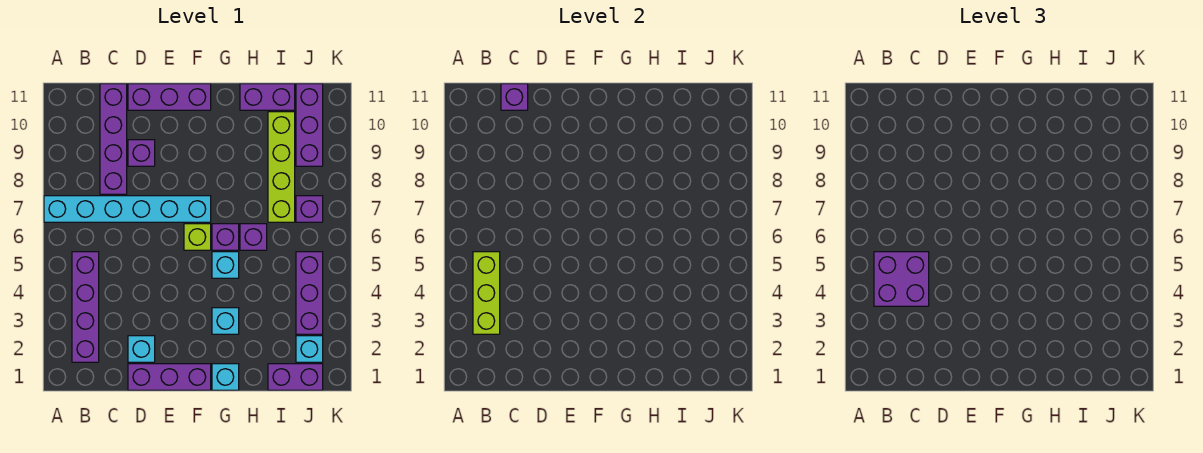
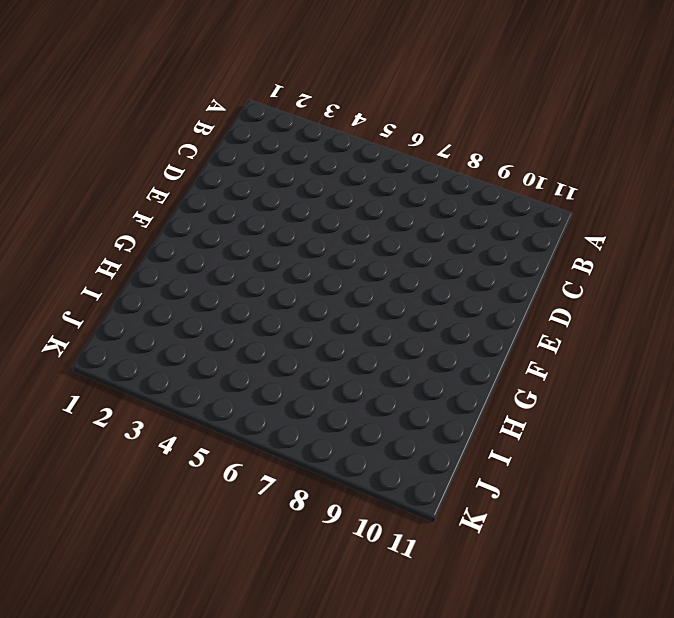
none -> cyan brick A7:F7 level 1
none -> purple brick B2:B5 level 1
none -> purple brick C8:C11 level 1

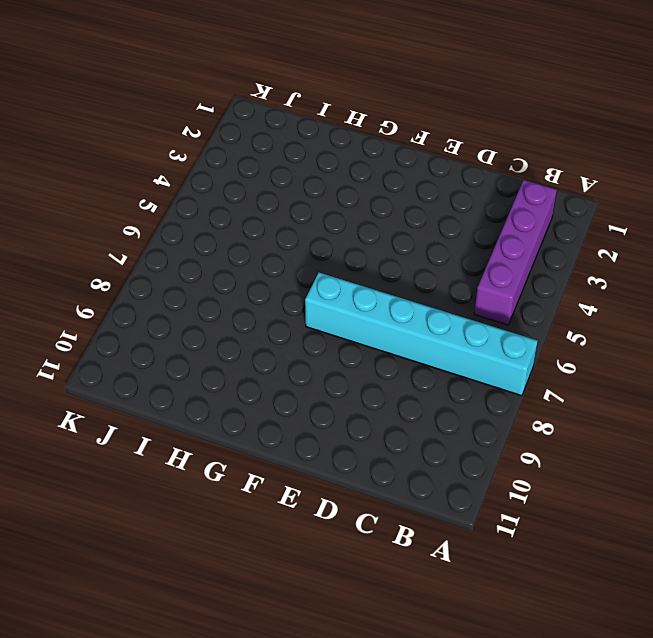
none -> purple brick C8:C11 level 1
none -> purple brick D1:F1 level 1
none -> cyan brick D2 level 1

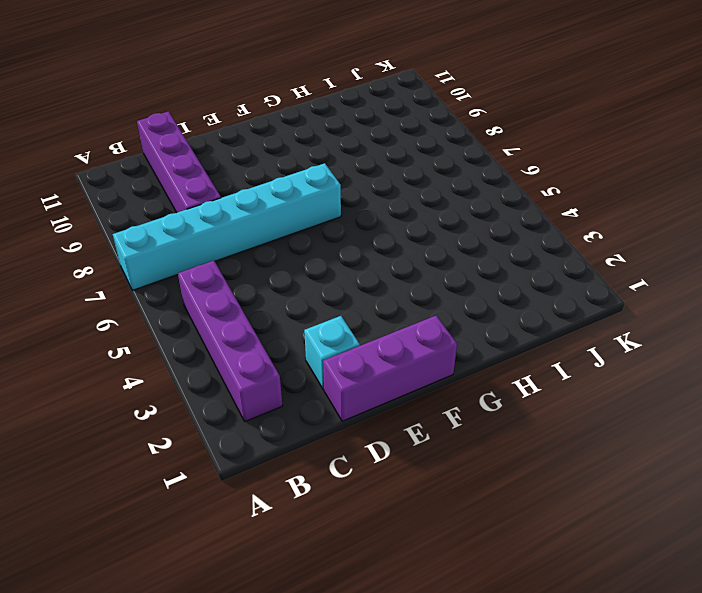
none -> purple brick D9 level 1
none -> purple brick D11:F11 level 1
none -> lime brick F6 level 1

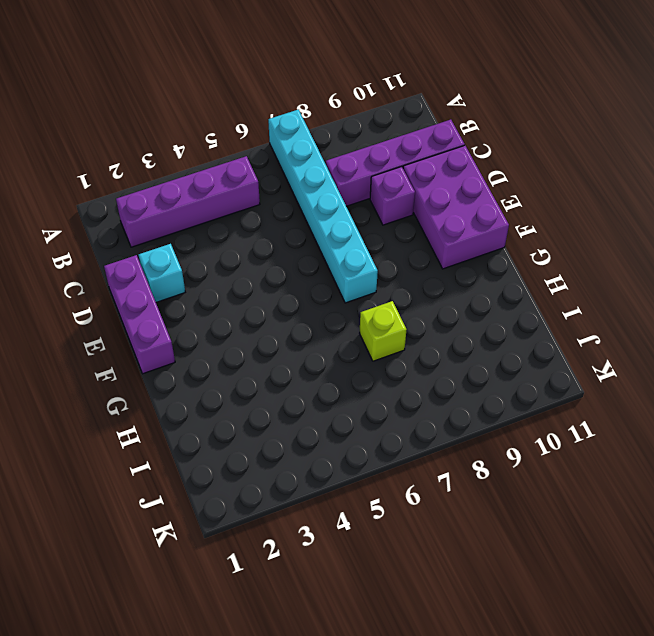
purple brick D10:F11 level 1 -> purple brick D11:F11 level 1
lime brick H7 level 1 -> lime brick F6 level 1
none -> cyan brick G1 level 1
none -> cyan brick G3 level 1
none -> cyan brick G5 level 1

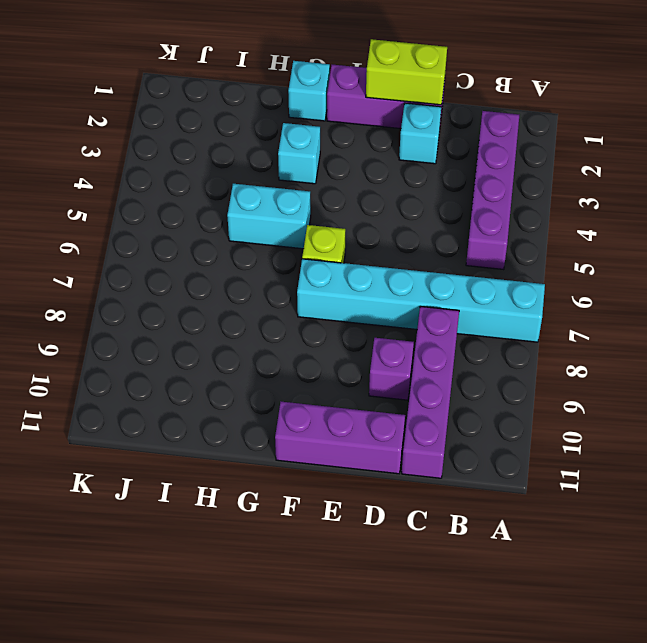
lime brick D1:E1 level 2 -> none
cyan brick G5:H5 level 1 -> cyan brick G5 level 1
none -> purple brick G6 level 1
none -> purple brick H6 level 1
none -> purple brick H11:I11 level 1

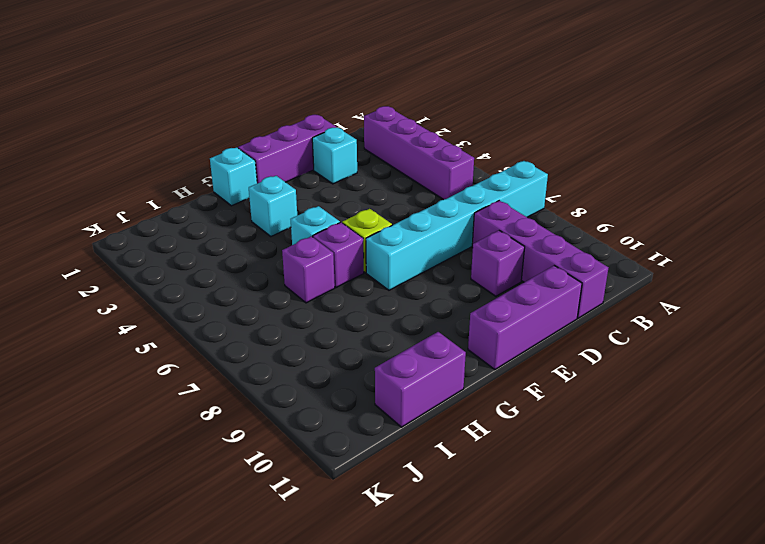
none -> purple brick I1:J1 level 1
none -> lime brick I7:I10 level 1
none -> cyan brick J2 level 1

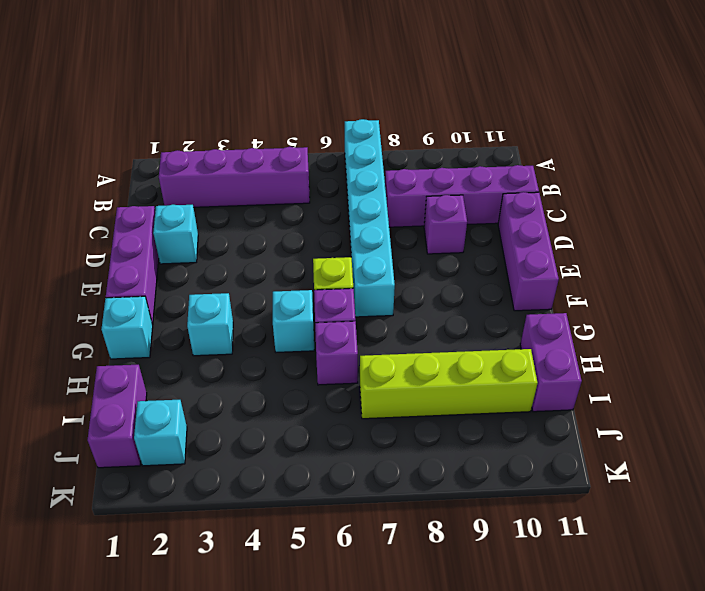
none -> purple brick J3:J5 level 1
none -> purple brick J7 level 1
none -> purple brick J9:J11 level 1

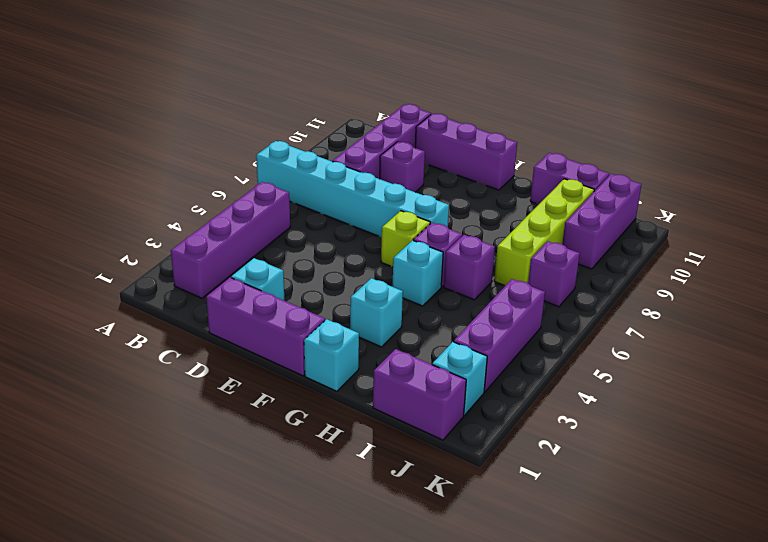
none -> lime brick B3:B5 level 2
none -> purple brick C11 level 2
none -> purple brick B4:C5 level 3

